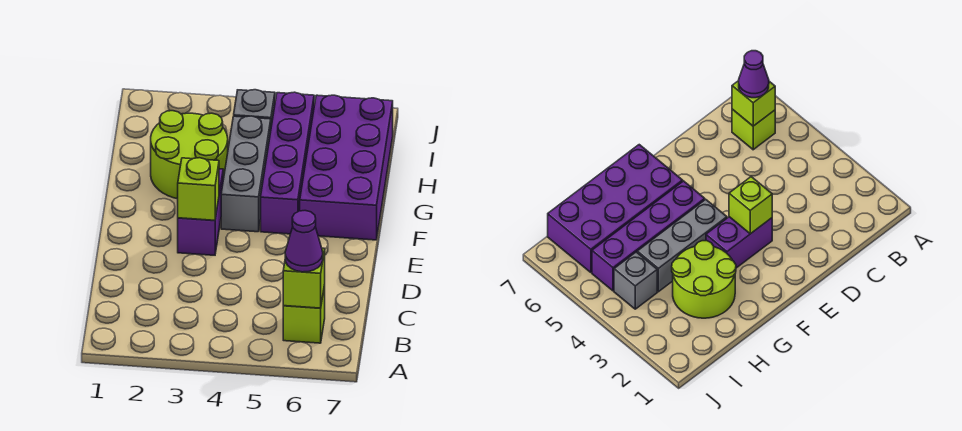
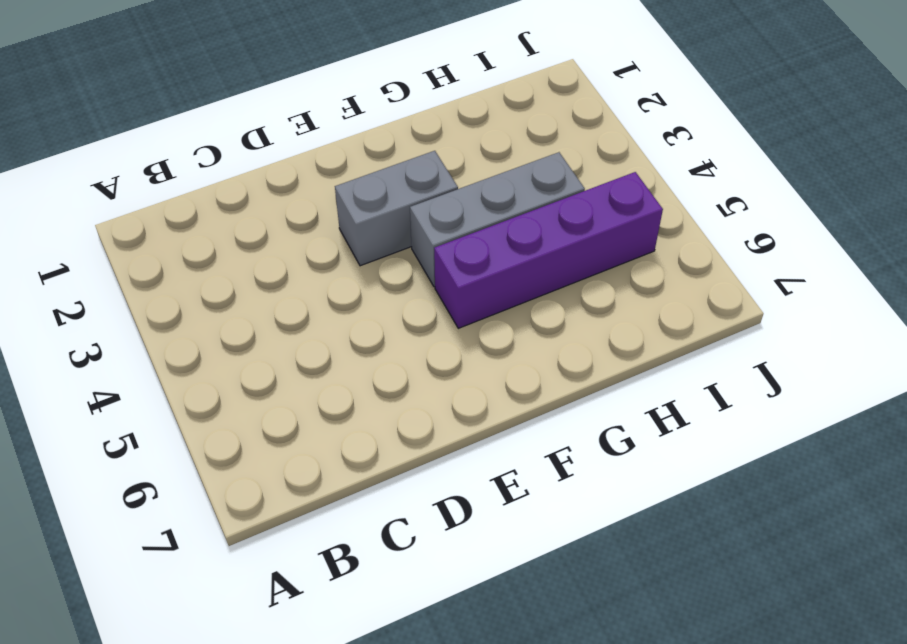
grey brick E3:F3 level 1 -> purple brick E3:F3 level 1
none -> lime brick B6 level 1
none -> purple brick F6:I7 level 1

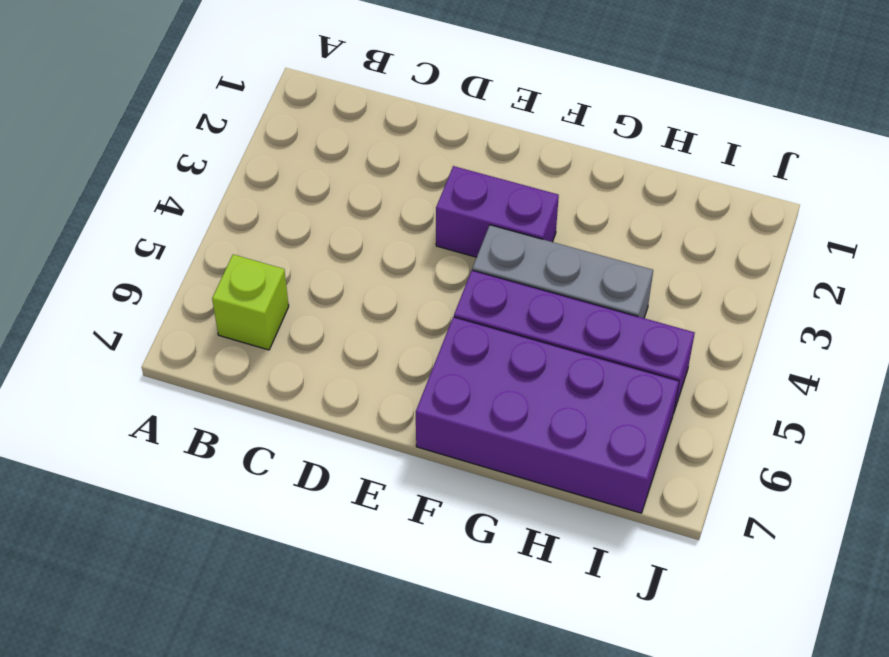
none -> lime round brick G2:H3 level 1
none -> grey brick I4 level 1

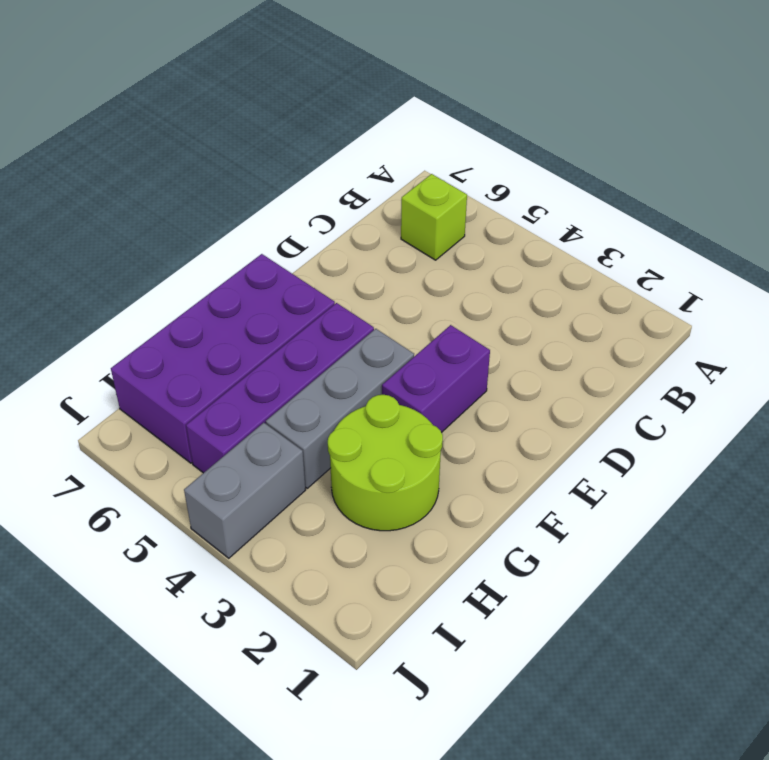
grey brick I4:J4 level 1 -> grey brick I4 level 1
none -> lime brick B6 level 2
none -> lime brick E3 level 2

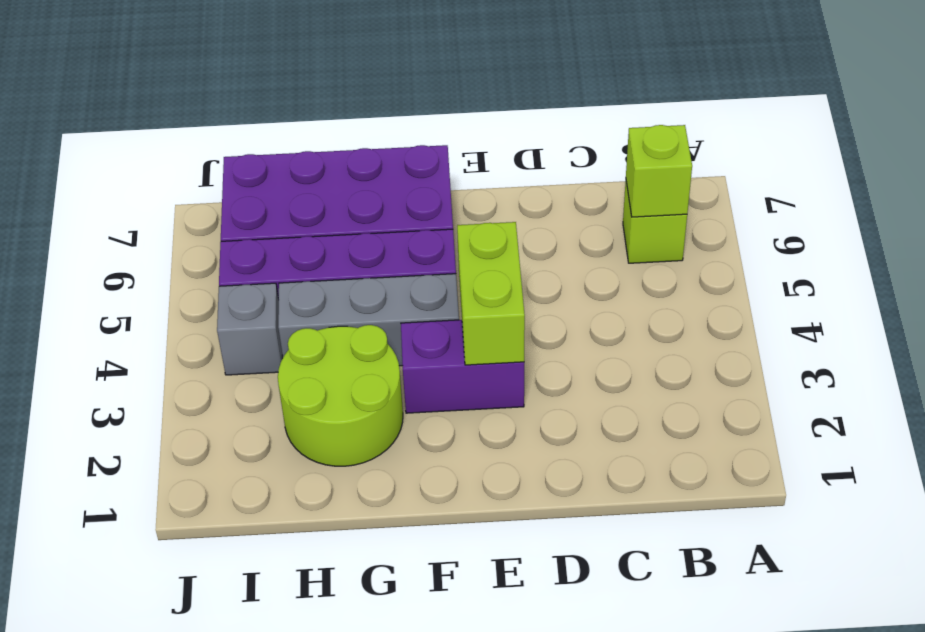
lime brick E3:E4 level 2 -> lime brick E3 level 2
none -> purple cone B6 level 3

